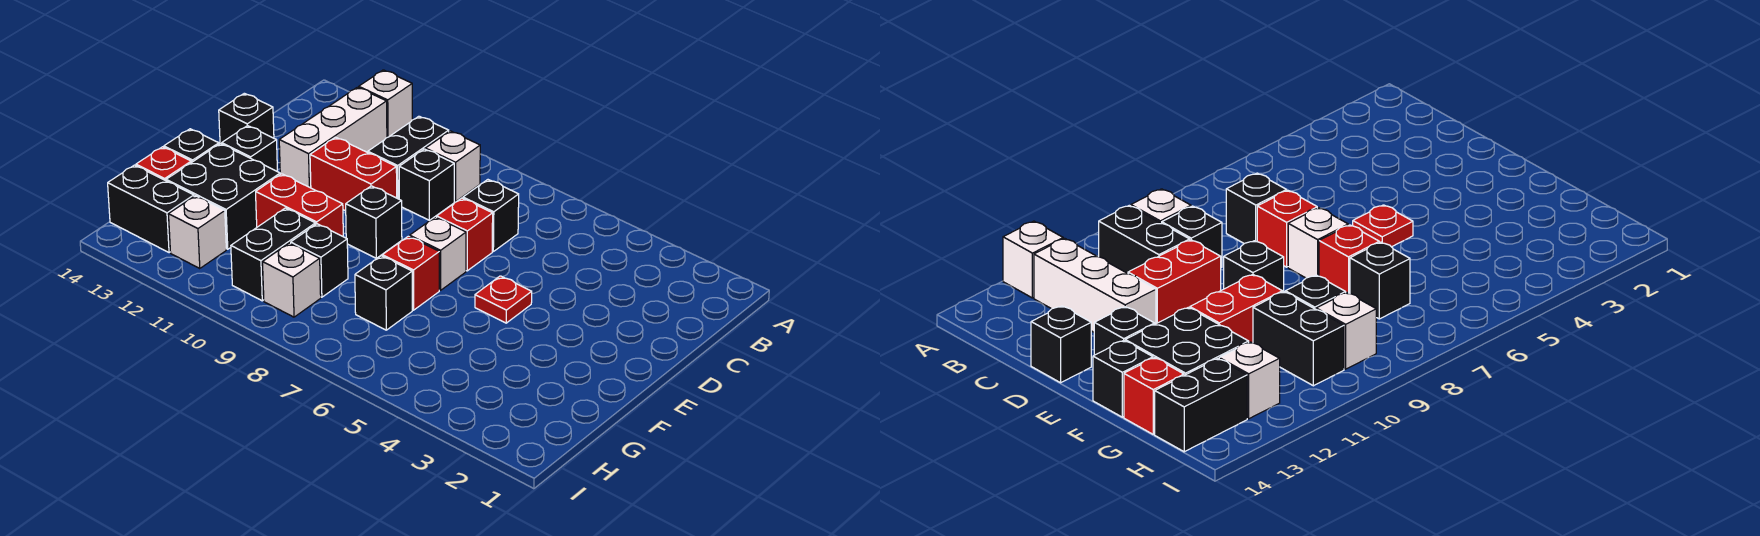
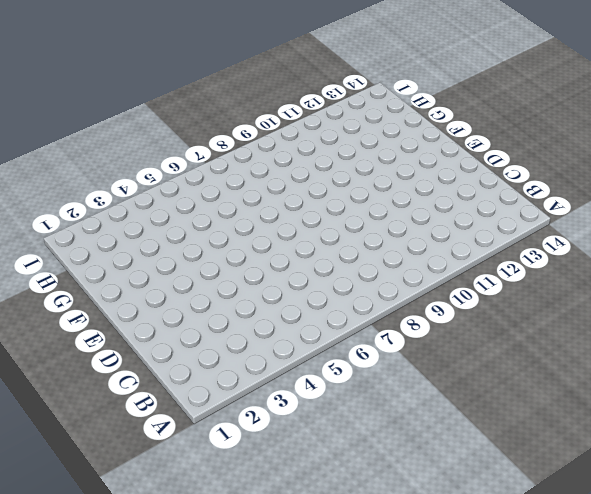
none -> white brick A12 level 1
none -> white brick B9 level 1
none -> black brick B10:C10 level 1

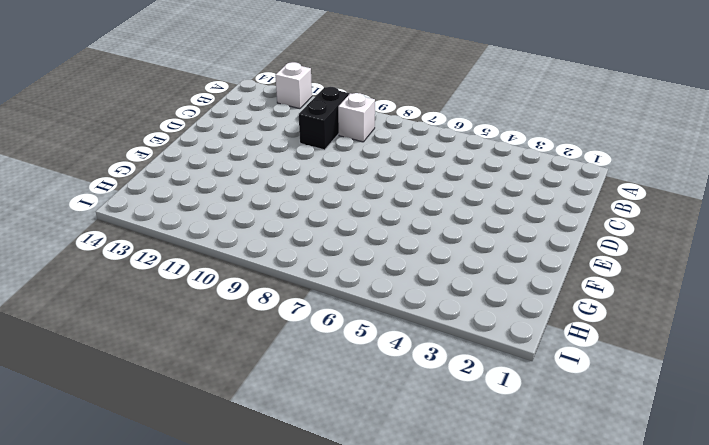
none -> white brick B12:D12 level 1
none -> black brick C7 level 1
none -> black brick C9 level 1

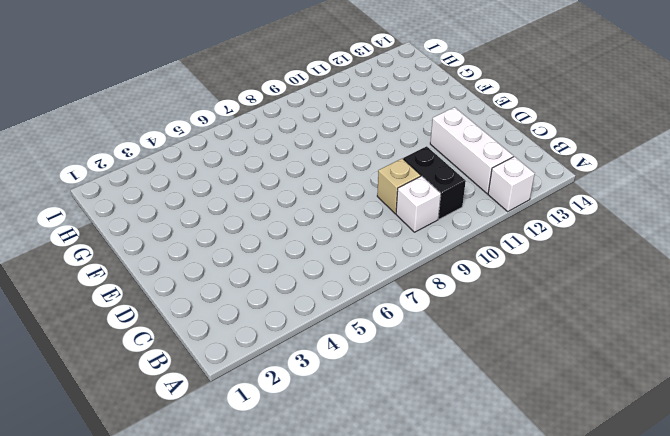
tan brick C9 level 1 -> black brick C9 level 1
none -> black brick C7 level 1
none -> red brick D7 level 1
none -> red brick D10:D11 level 1

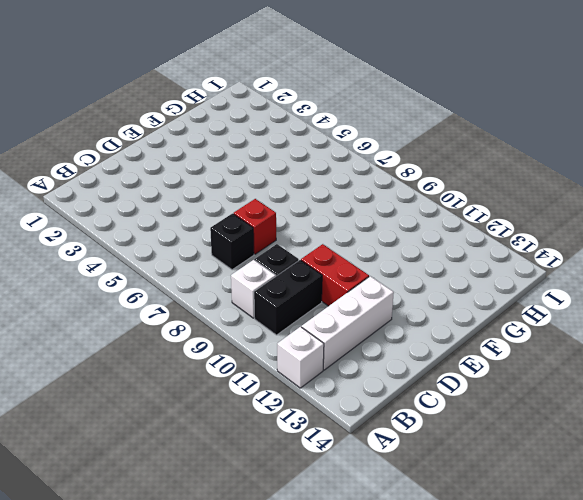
none -> black brick D14 level 1
none -> red plate E5 level 1
none -> white brick E7 level 1

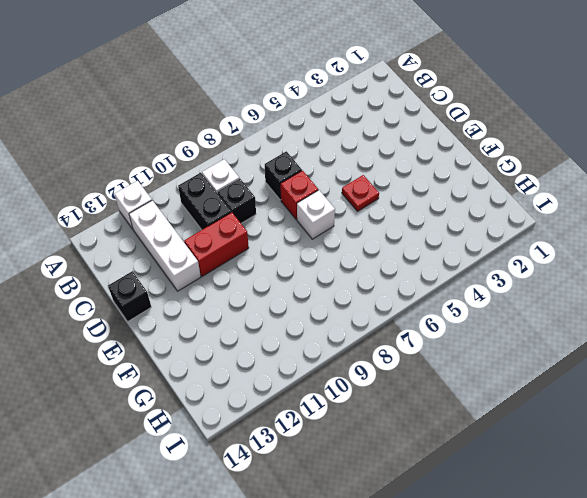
none -> black brick E9 level 1
none -> black brick E13 level 1
none -> red brick F7 level 1

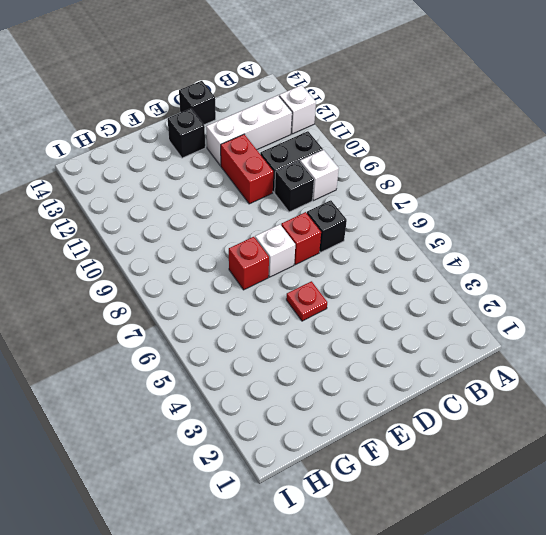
none -> black brick E9 level 1
none -> red brick F10:F11 level 1
none -> black brick F12:G13 level 1

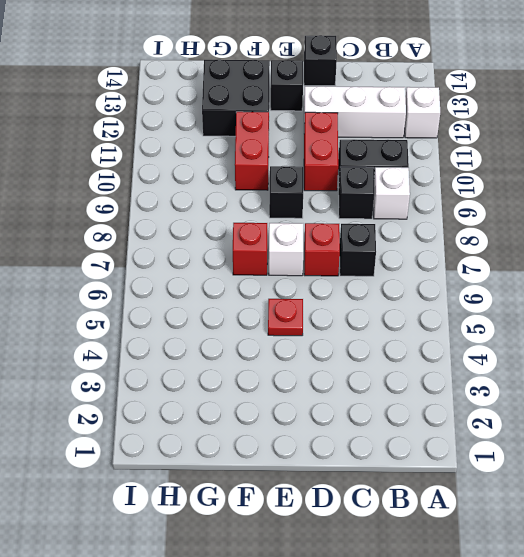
none -> black brick F14 level 1
none -> black brick G7 level 1
none -> black brick G9 level 1

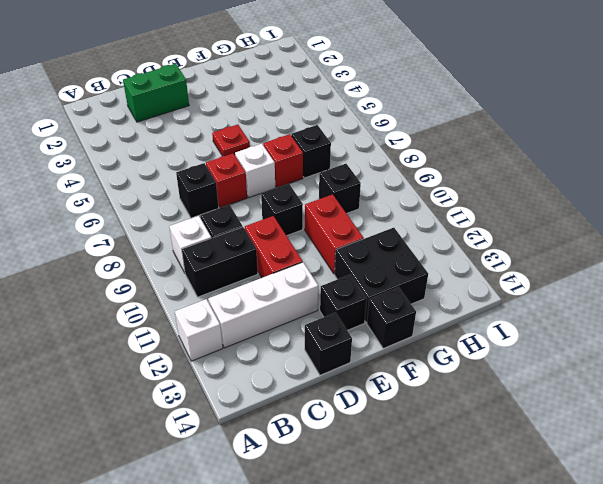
green brick C2:D2 level 1 -> none
none -> black brick G10:H10 level 1
none -> red brick G14 level 1
none -> white brick H9 level 1

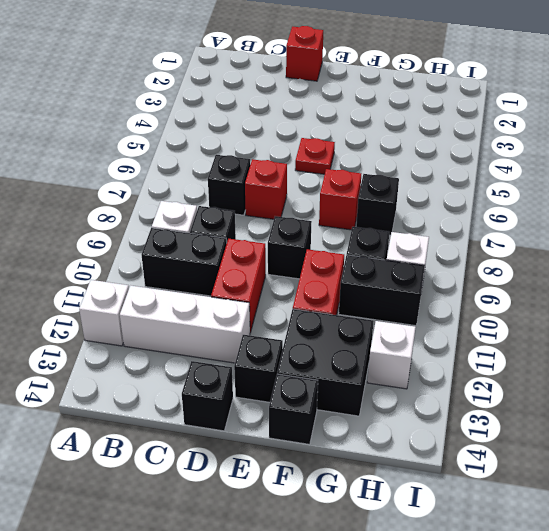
red brick D1 level 1 -> red brick G14 level 1
none -> white brick E7 level 1
none -> black brick H13:H14 level 1

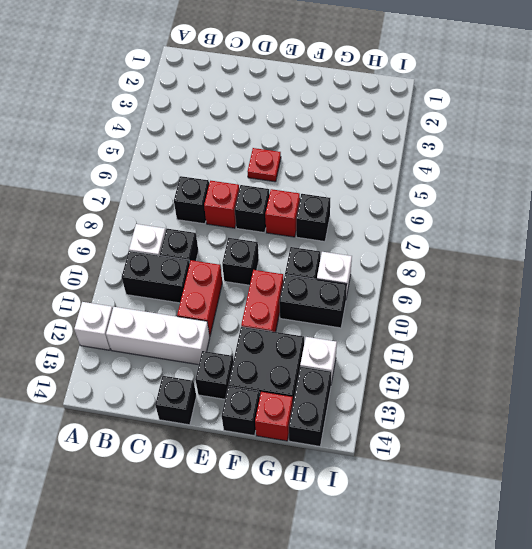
black brick E7 level 1 -> white brick E7 level 1

